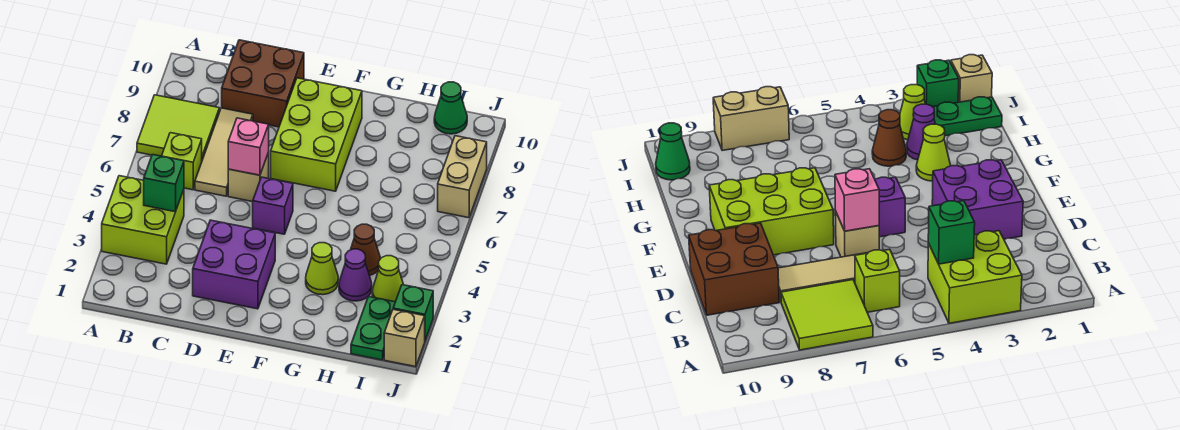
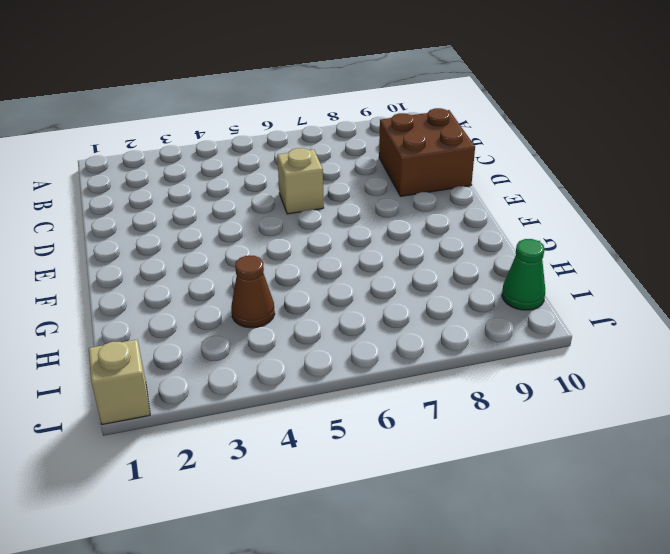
none -> lime brick A3:B4 level 1
none -> lime tile A7:B8 level 1
none -> lime brick B6 level 1

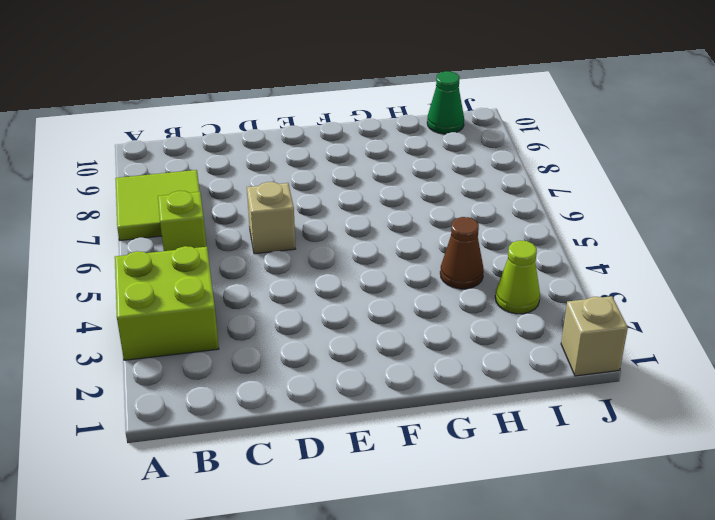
none -> tan tile C6:C8 level 1
none -> brown brick C9:D10 level 1
none -> purple brick D2:E3 level 1

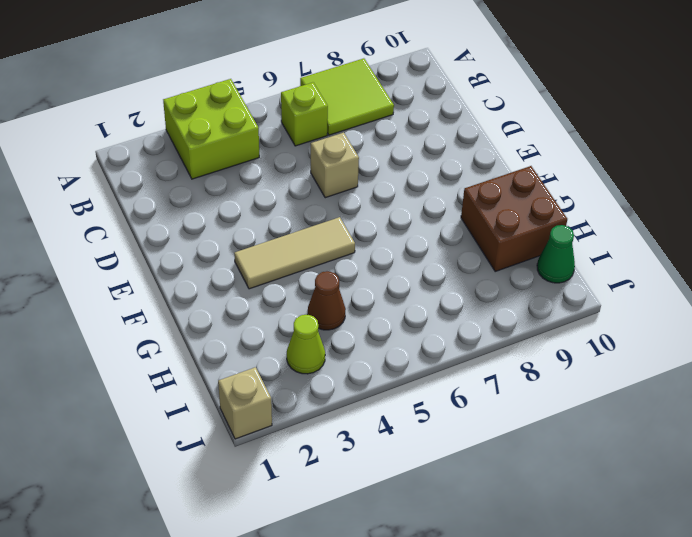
tan tile F3:F5 level 1 -> tan tile C6:C8 level 1
brown brick G9:H10 level 1 -> brown brick C9:D10 level 1
none -> purple brick D2:E3 level 1
none -> purple brick E5 level 1
none -> lime brick E7:F9 level 1

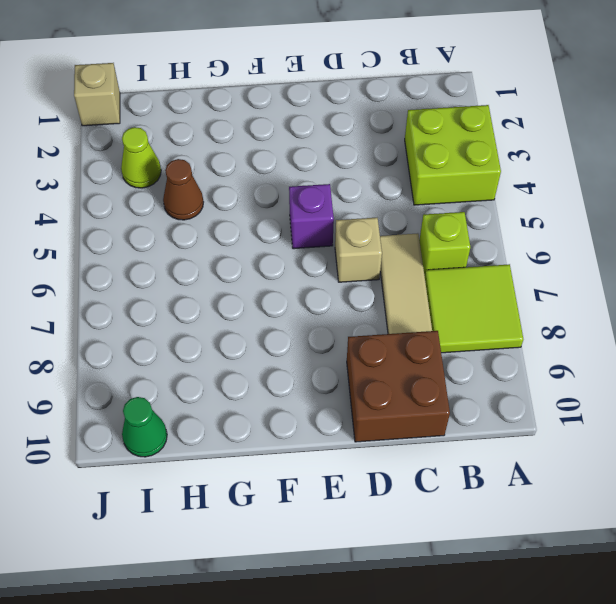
none -> purple brick D2:E3 level 1
none -> lime brick E7:F9 level 1
none -> lime cone G3 level 1

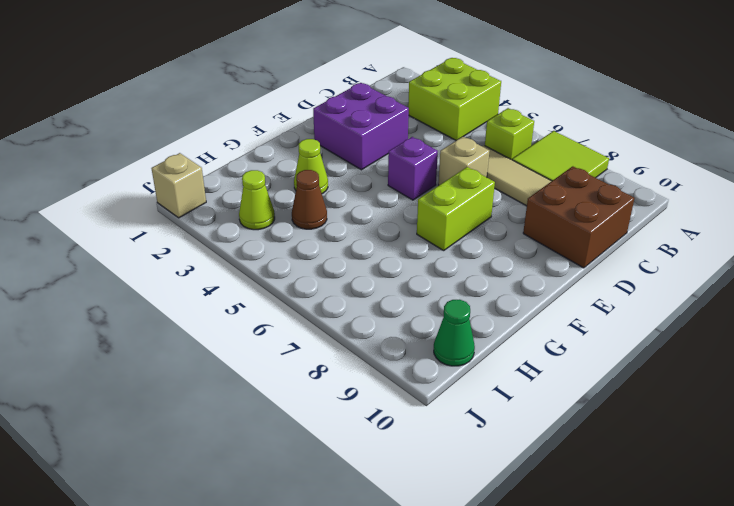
lime brick E7:F7 level 1 -> lime brick E7:F9 level 1
none -> purple cone H3 level 1
none -> green plate I1:I2 level 1
none -> green brick J2 level 1

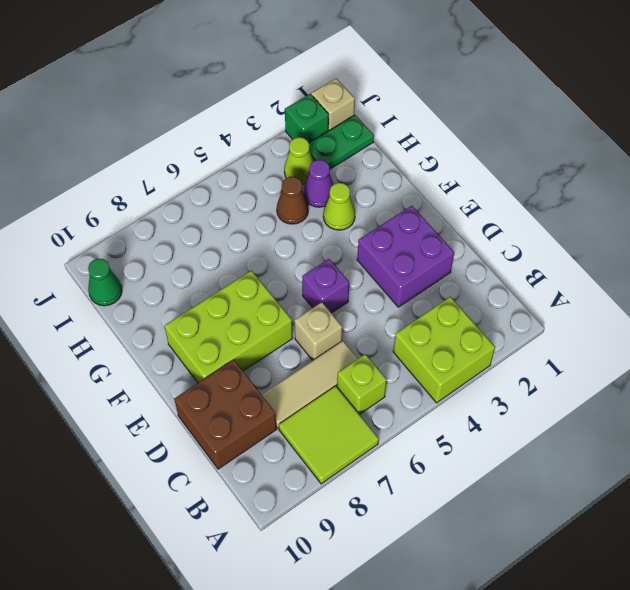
none -> tan brick J7:J8 level 1
none -> green brick B4 level 2
none -> pink brick D6 level 2

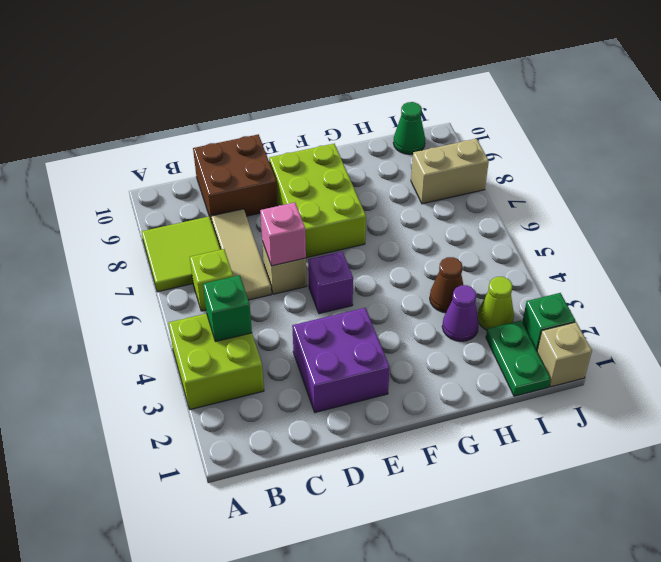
tan brick I8:J8 level 1 -> tan brick J7:J8 level 1
none -> lime cone G3 level 1

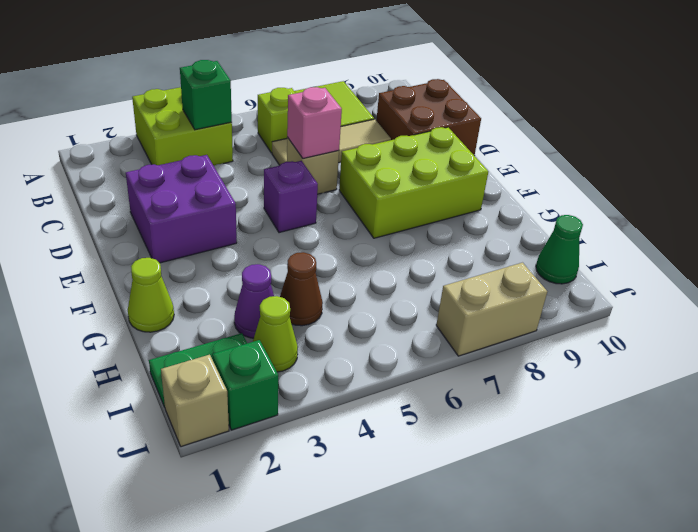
lime cone G1 level 1 -> lime cone G3 level 1

